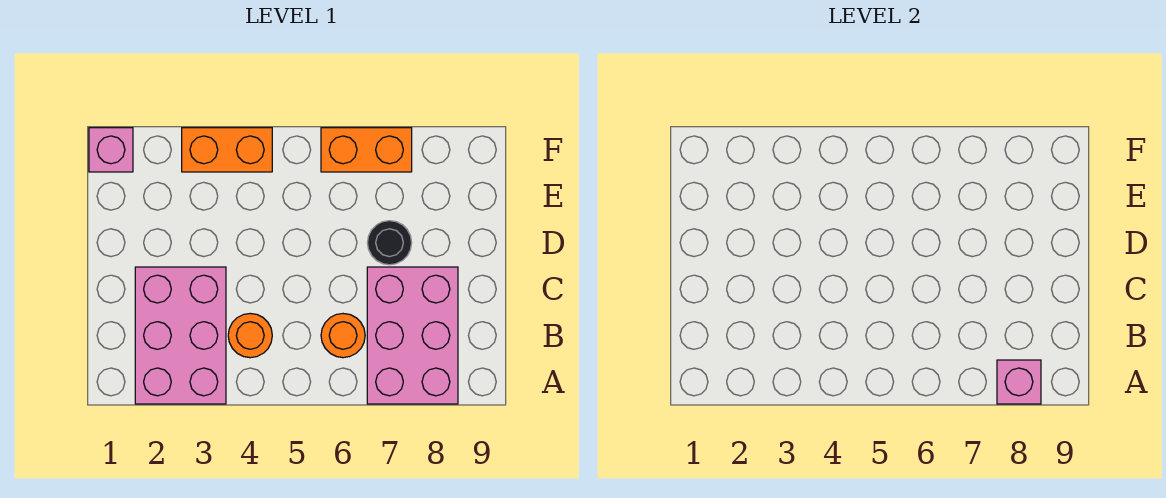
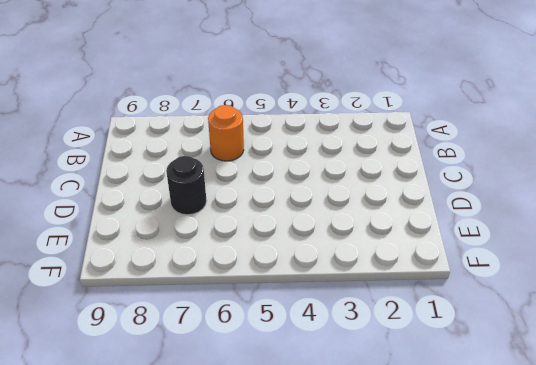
none -> pink brick A2:C3 level 1
none -> pink brick A7:C8 level 1

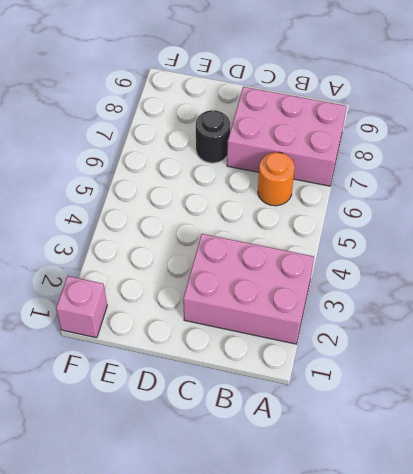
none -> orange round brick B4 level 1
none -> orange brick F3:F4 level 1

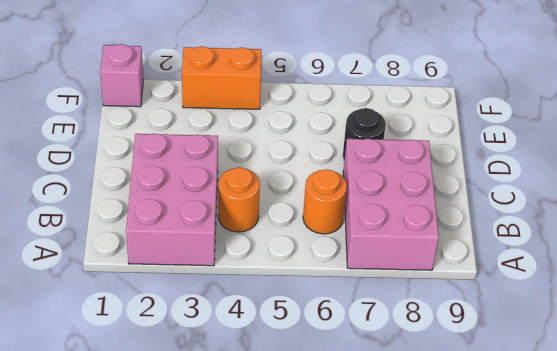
none -> orange brick F6:F7 level 1
none -> pink brick A8 level 2

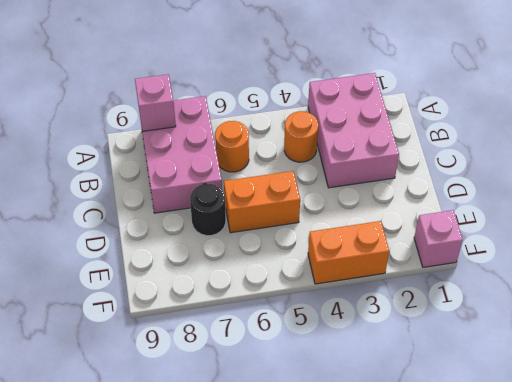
orange brick D5:D6 level 1 -> orange brick F6:F7 level 1

